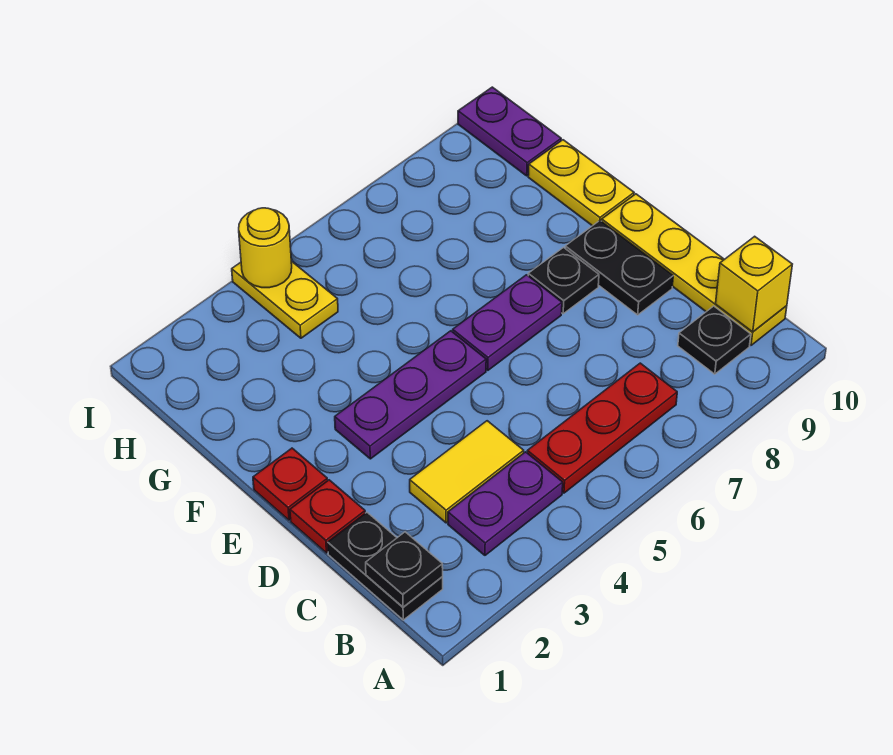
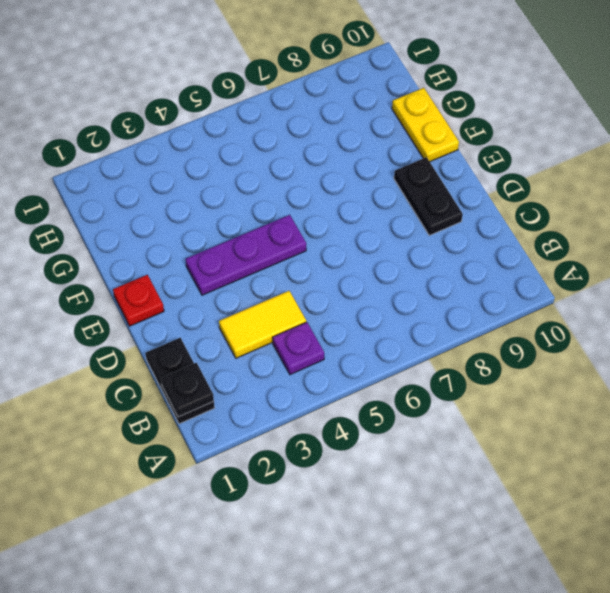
purple plate B4 level 1 -> purple plate B3:B4 level 1
none -> red plate B5:B7 level 1
none -> black plate B9 level 1
none -> yellow plate B10:E10 level 1

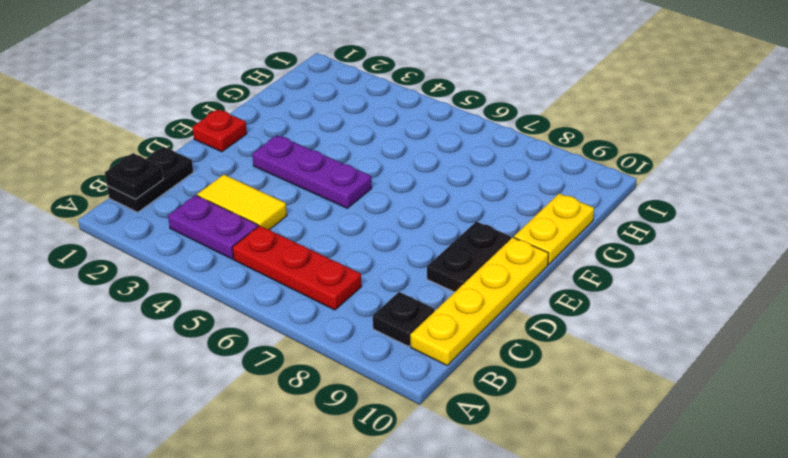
none -> red plate D1 level 1
none -> purple plate E6:E7 level 1
none -> black plate E8 level 1

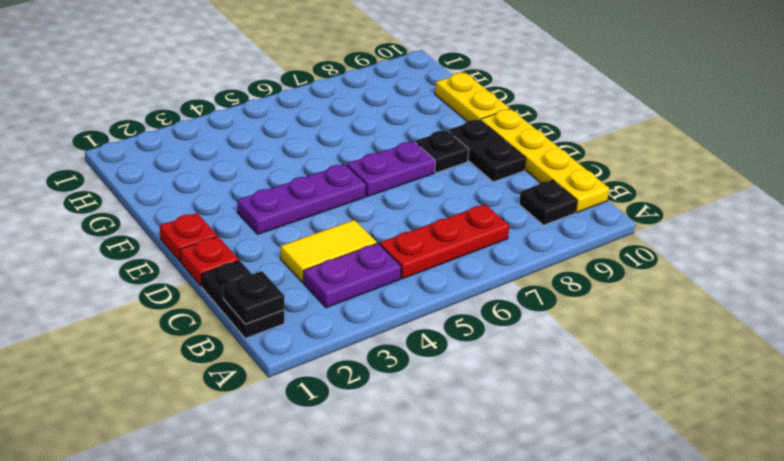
none -> yellow plate H4:I4 level 1
none -> purple plate H10:I10 level 1
none -> yellow brick B10 level 2

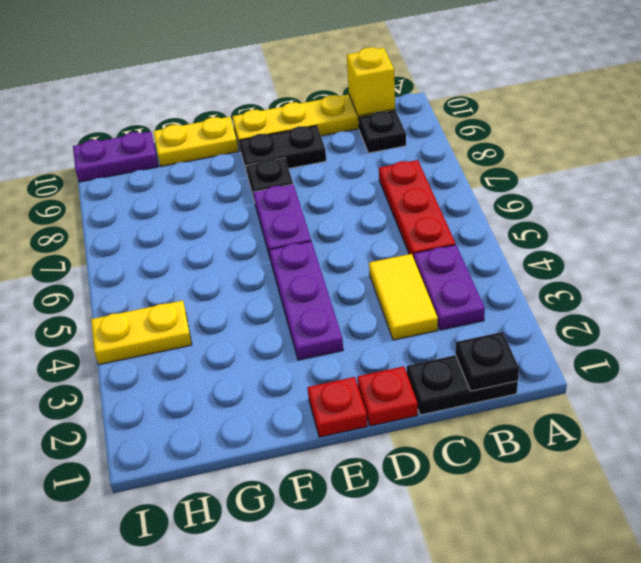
none -> yellow round brick I4 level 2

